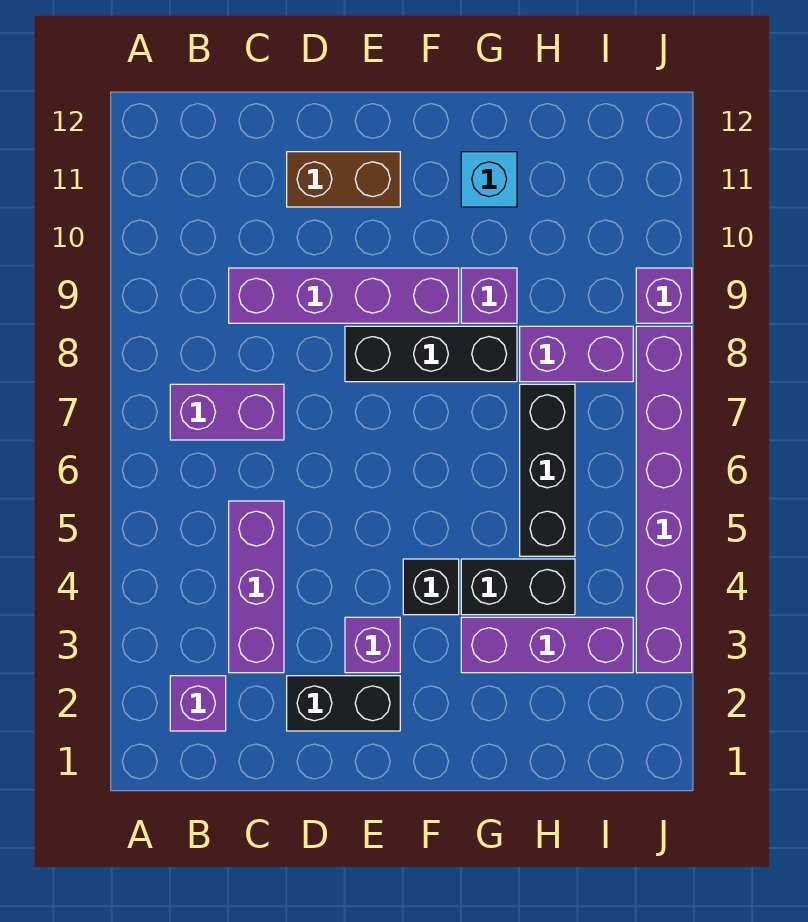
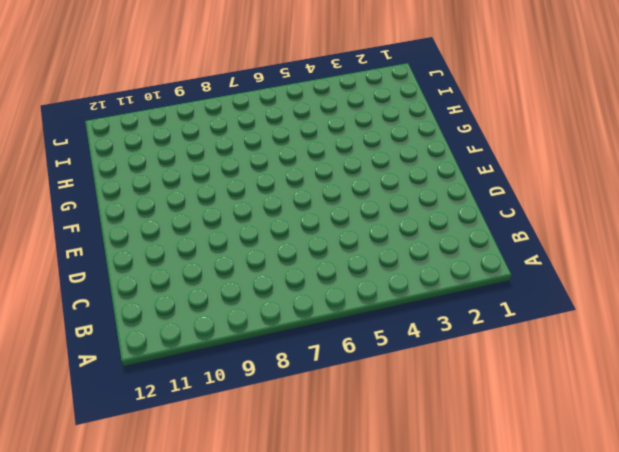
none -> purple brick B2 level 1
none -> purple brick B7:C7 level 1
none -> purple brick C3:C5 level 1

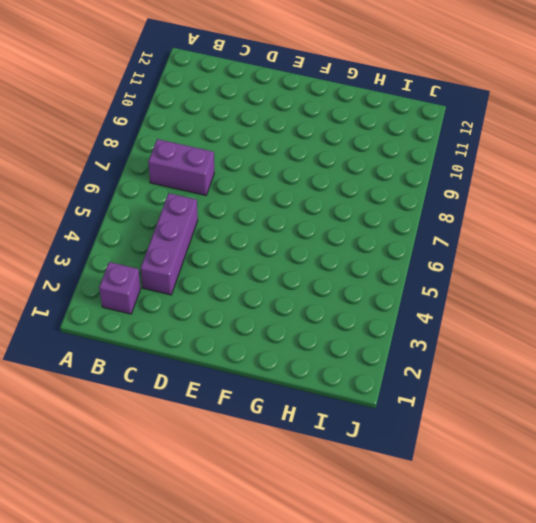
none -> purple brick C9:F9 level 1
none -> black brick D2:E2 level 1
none -> brown brick D11:E11 level 1

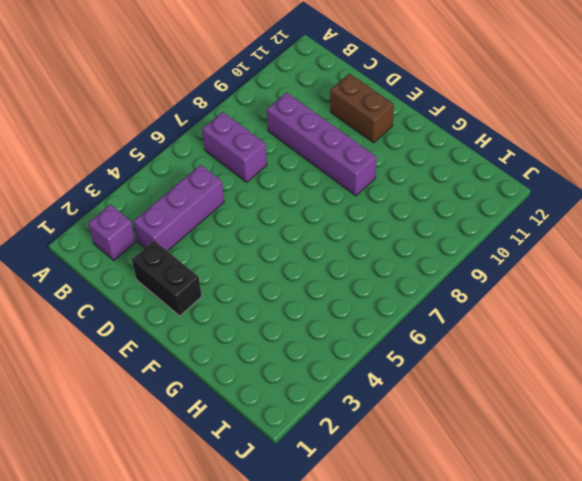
none -> purple brick E3 level 1
none -> black brick E8:G8 level 1
none -> black brick F4 level 1

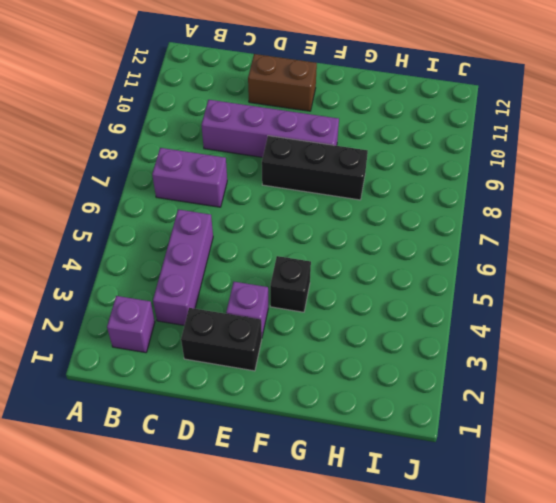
none -> purple brick G3:I3 level 1
none -> black brick G4:H4 level 1
none -> purple brick G9 level 1

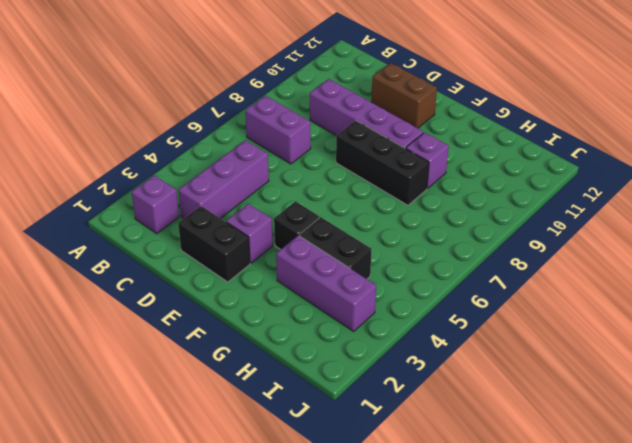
none -> cyan brick G11 level 1
none -> black brick H5:H7 level 1
none -> purple brick H8:I8 level 1

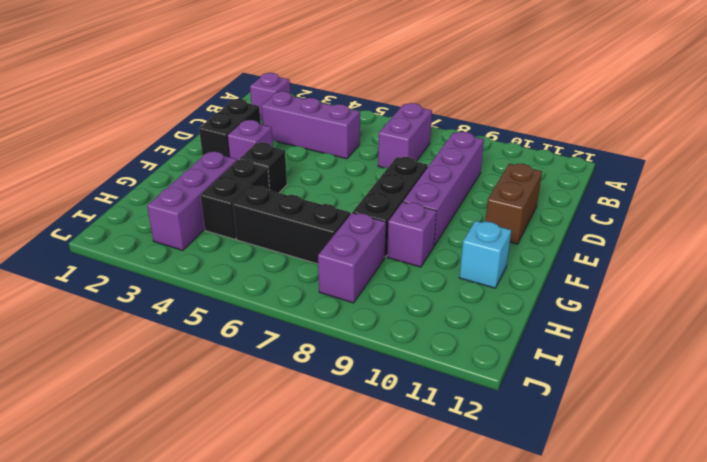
none -> purple brick J3:J8 level 1
none -> purple brick J9 level 1

